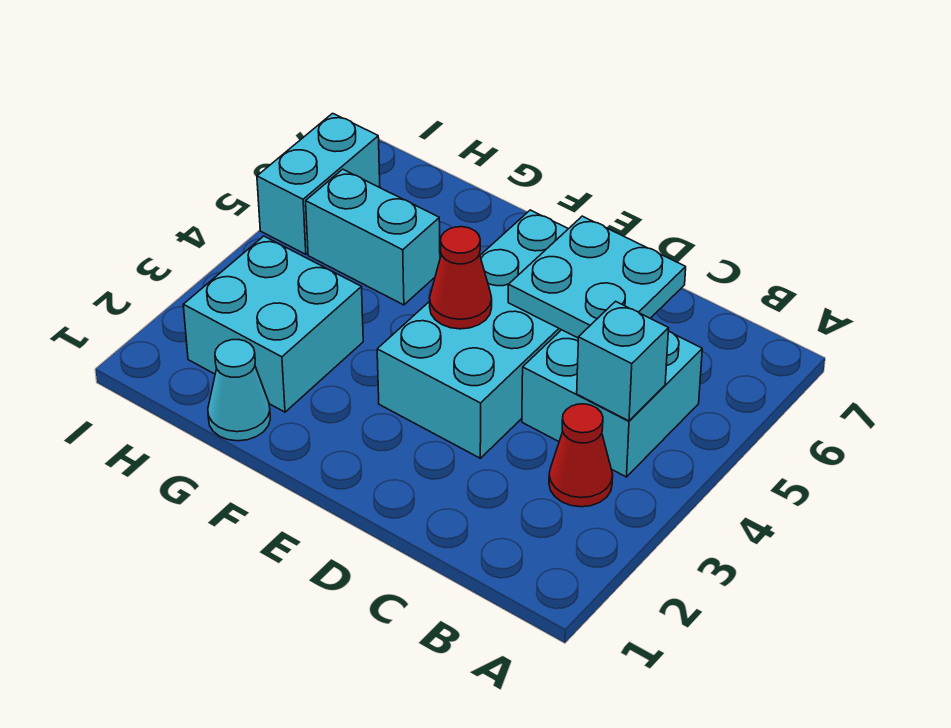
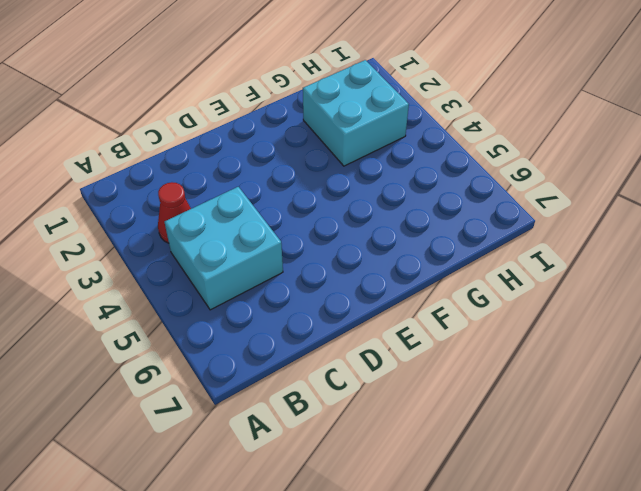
none -> cyan brick D3:E6 level 1
none -> cyan cone G1 level 1

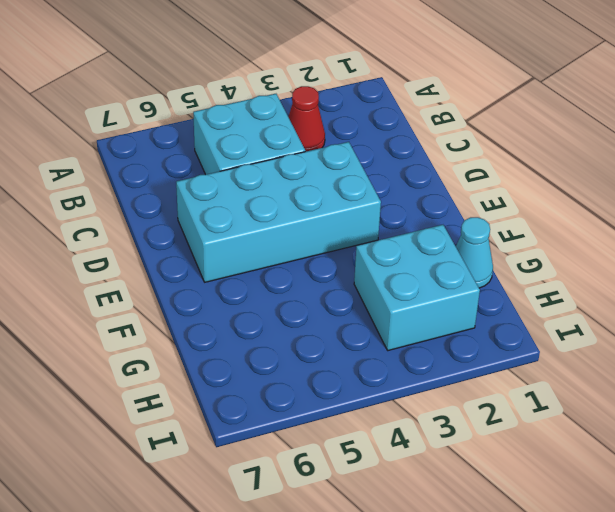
none -> cyan brick G5:H5 level 1
none -> cyan brick I5:I6 level 1

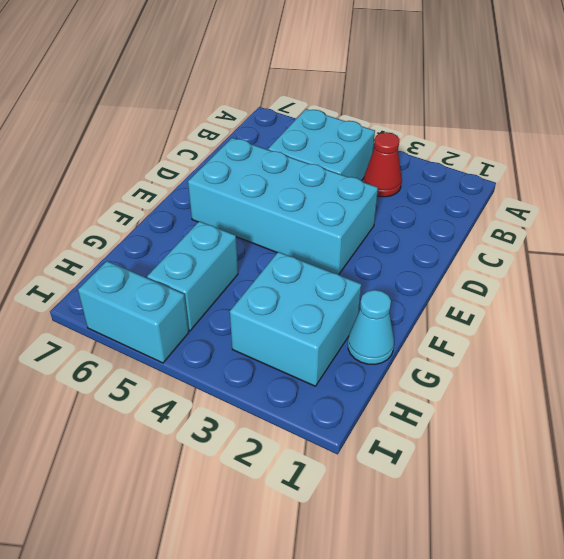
none -> cyan brick B4 level 2
none -> cyan plate C5:D6 level 2

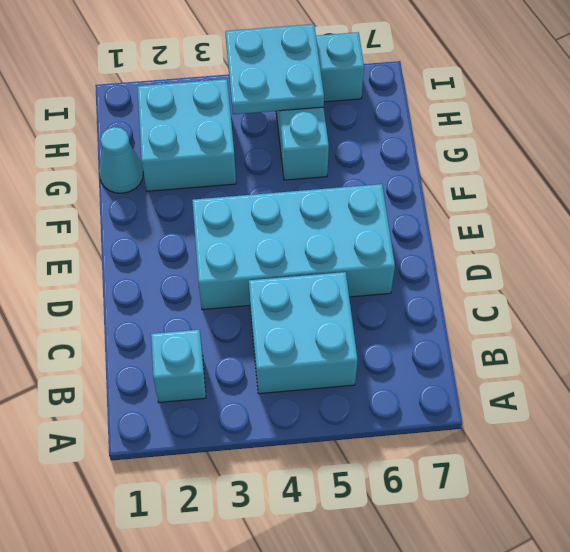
cyan brick B2 level 1 -> cyan brick B4 level 2
cyan plate H4:I5 level 2 -> cyan plate C5:D6 level 2
none -> red cone B3 level 1
none -> red cone E4 level 2

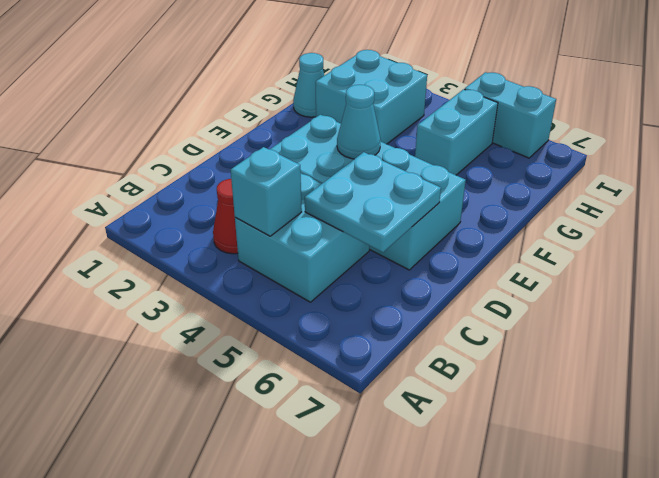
cyan cone E4 level 2 -> red cone E4 level 2

